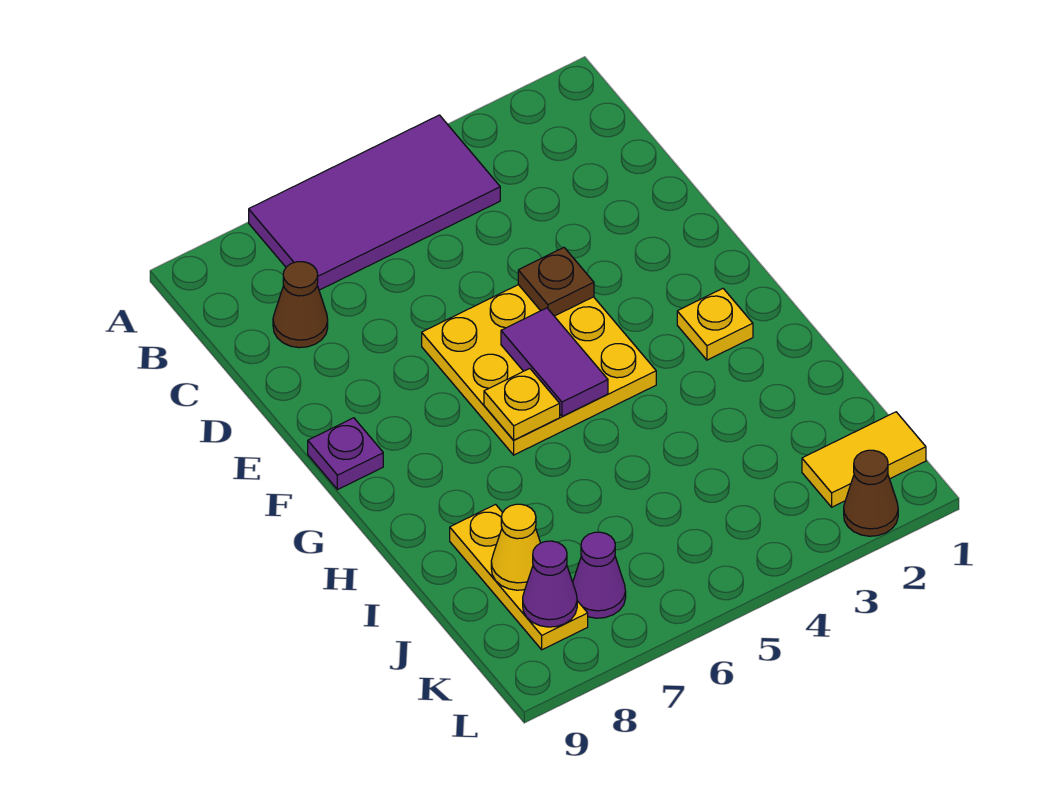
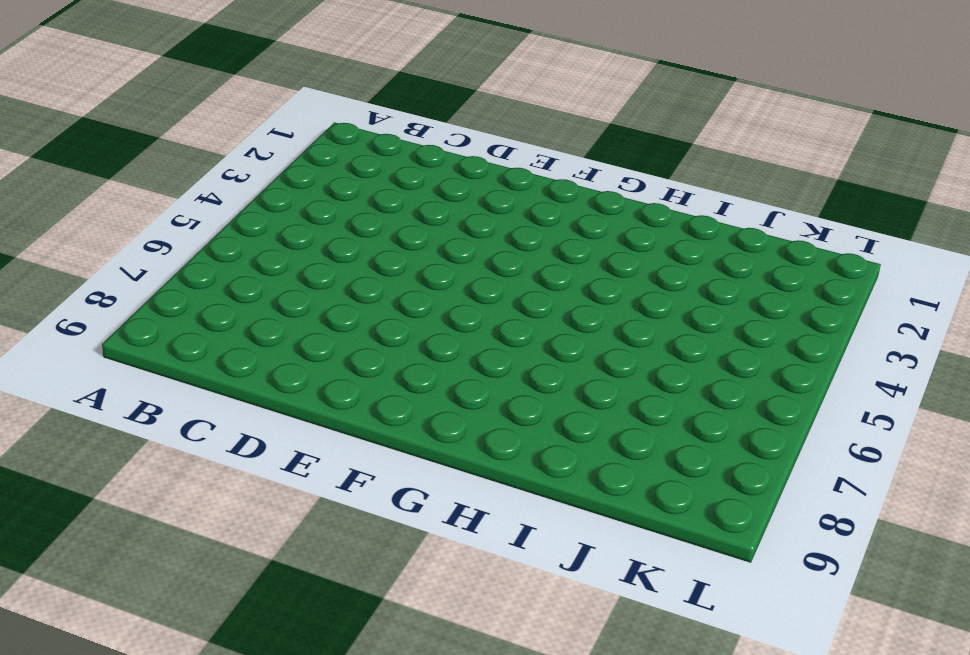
none -> purple tile A4:B7 level 1
none -> brown cone C8 level 1
none -> yellow plate E4:G6 level 1

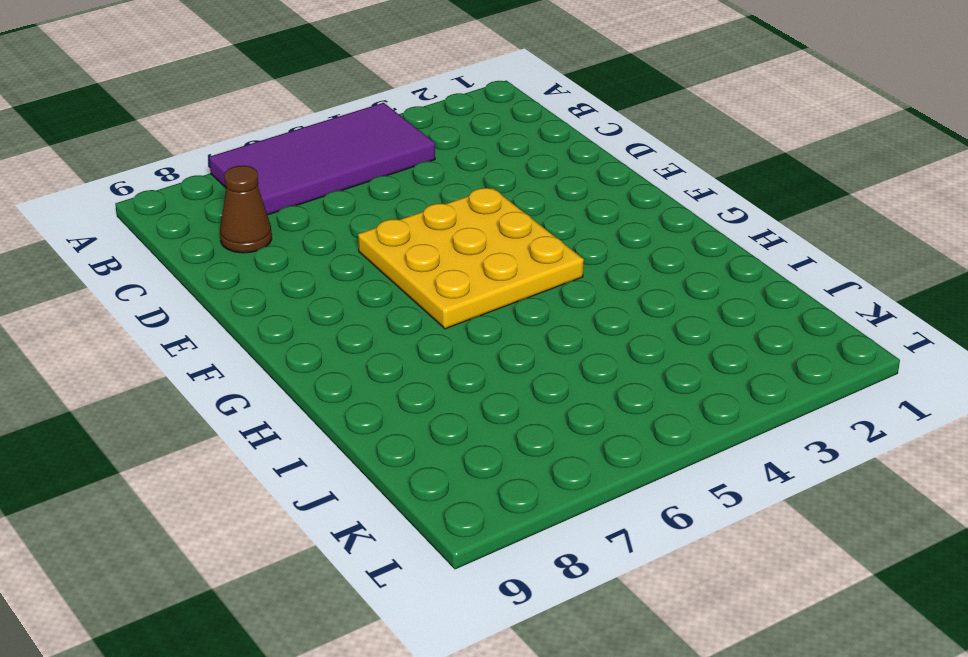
none -> purple plate F9 level 1
none -> yellow plate G2 level 1
none -> yellow plate I8:K8 level 1

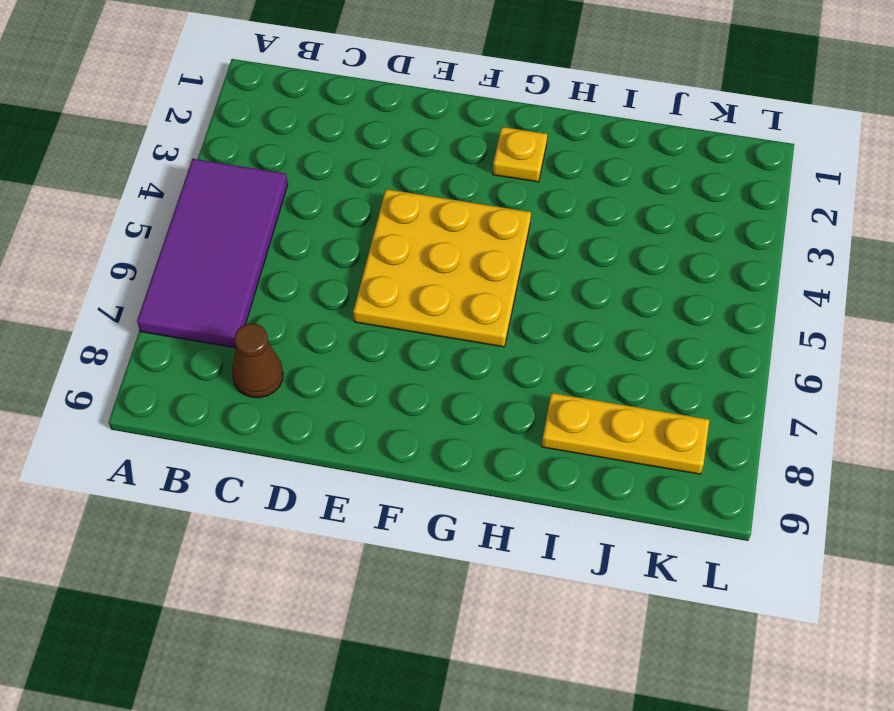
none -> purple plate F9 level 1
none -> yellow tile K1:K2 level 1
none -> purple cone K7 level 1

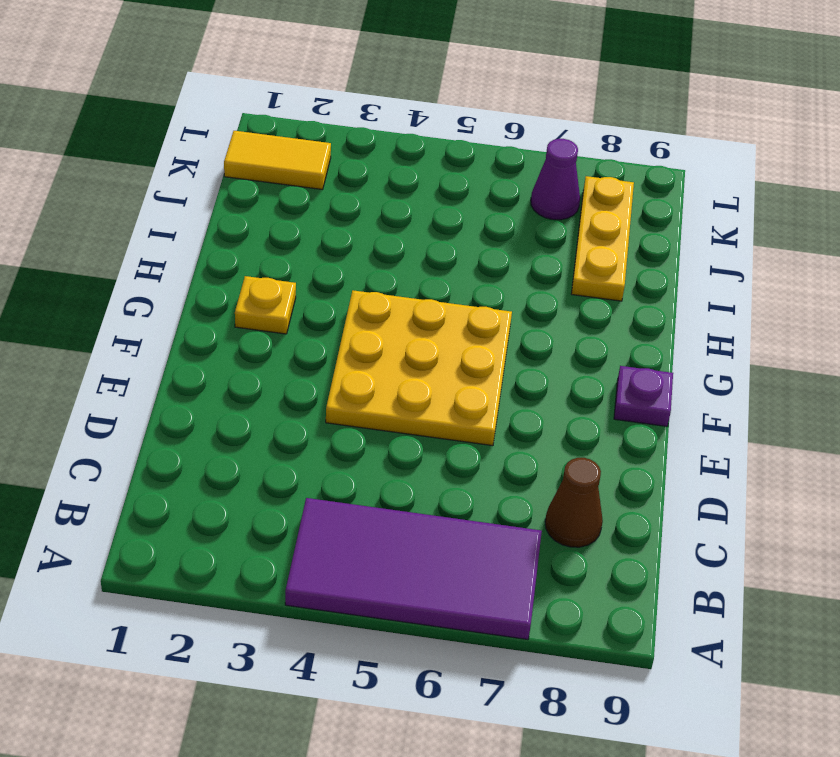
none -> brown cone L2 level 1
none -> brown plate E4 level 2
none -> purple tile F5:G5 level 2

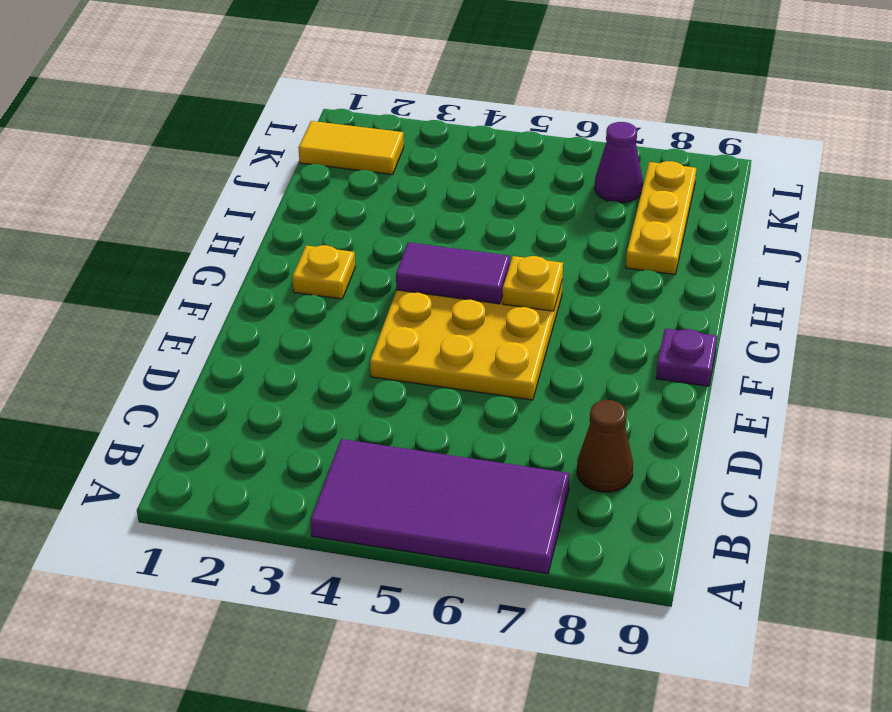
purple tile G4:G5 level 2 -> purple tile F5:G5 level 2
none -> brown cone L2 level 1
none -> brown plate E4 level 2
none -> yellow cone J8 level 2

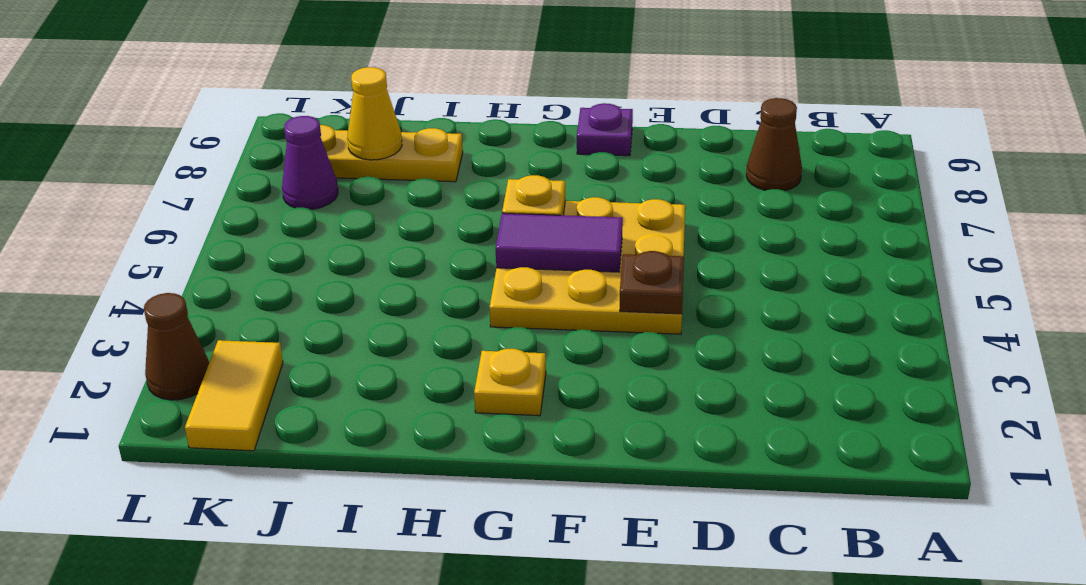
none -> purple tile A4:B7 level 1
none -> purple cone K8 level 2

